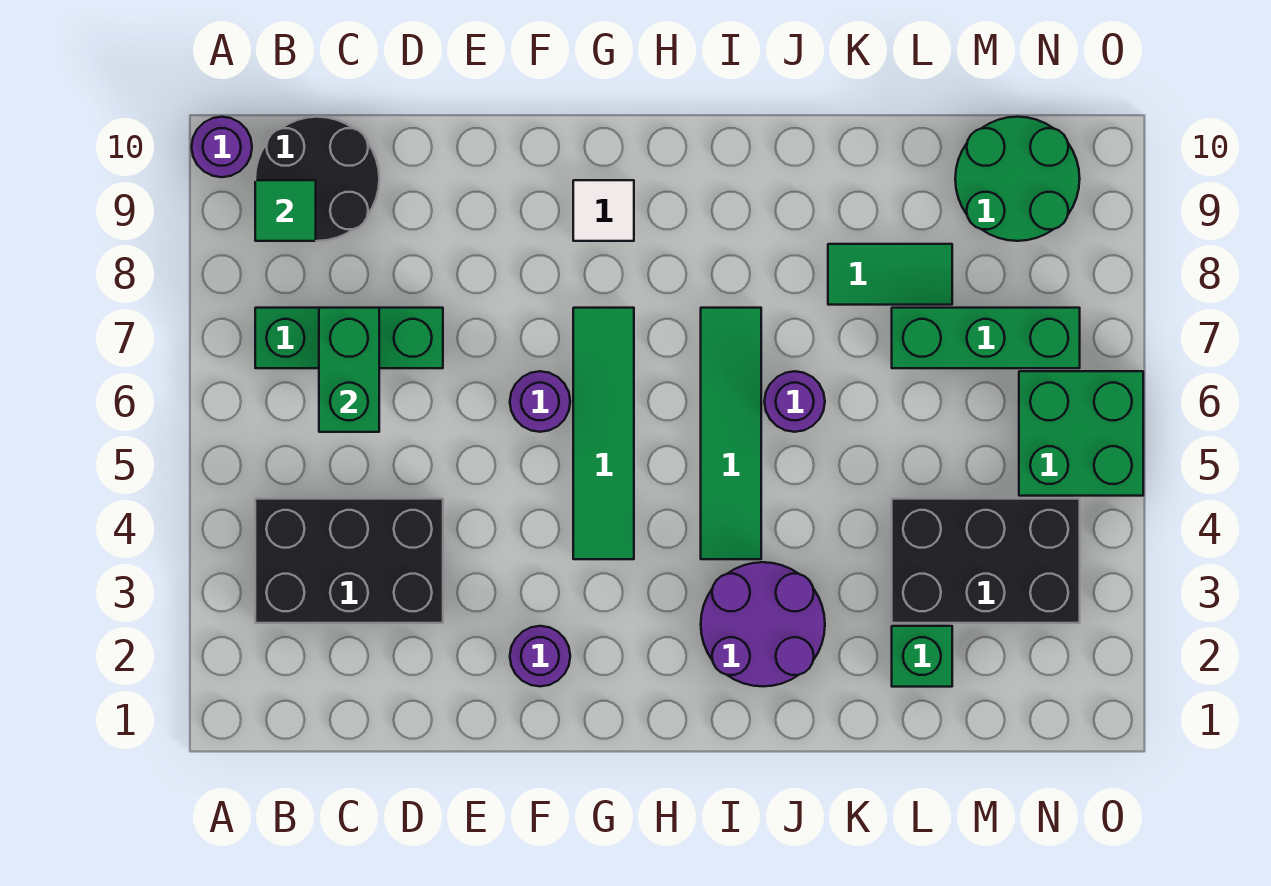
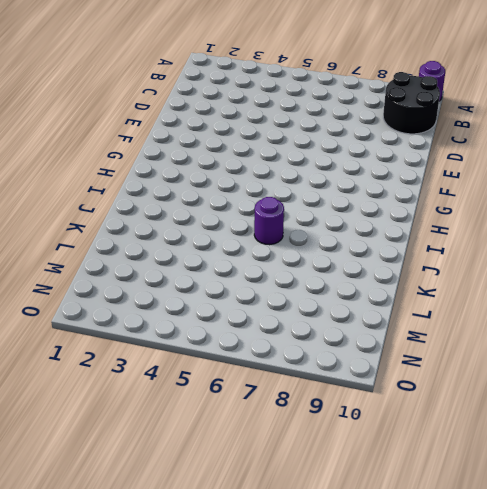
none -> black brick B3:D4 level 1
none -> green brick B7:D7 level 1
none -> purple round brick F2 level 1

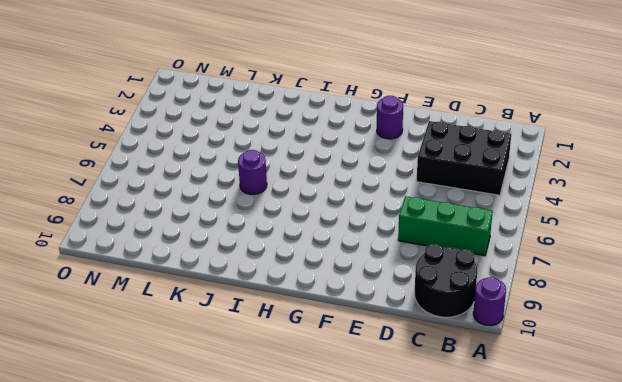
none -> purple round brick F6 level 1
none -> green tile G4:G7 level 1
none -> white tile G9 level 1

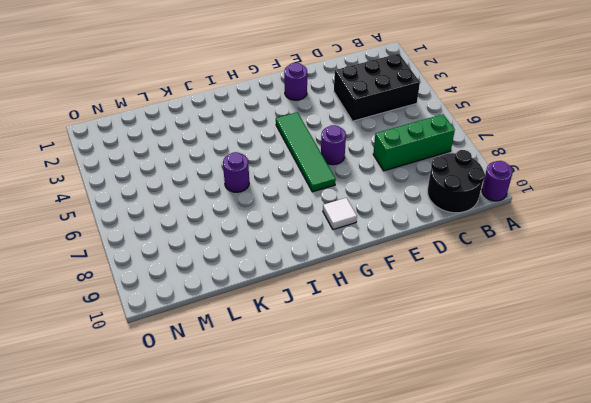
none -> purple round brick I2:J3 level 1
none -> green tile I4:I7 level 1
none -> green tile K8:L8 level 1

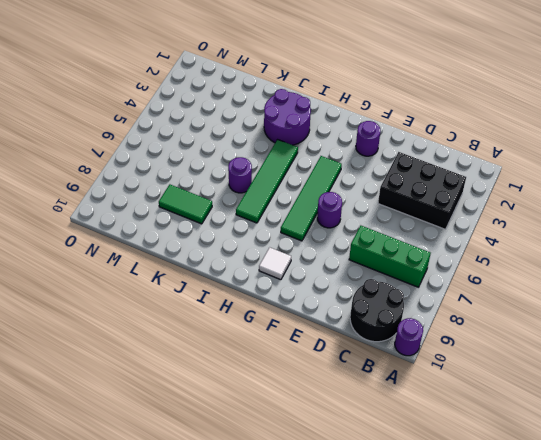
none -> green brick L2 level 1
none -> black brick L3:N4 level 1
none -> green brick L7:N7 level 1

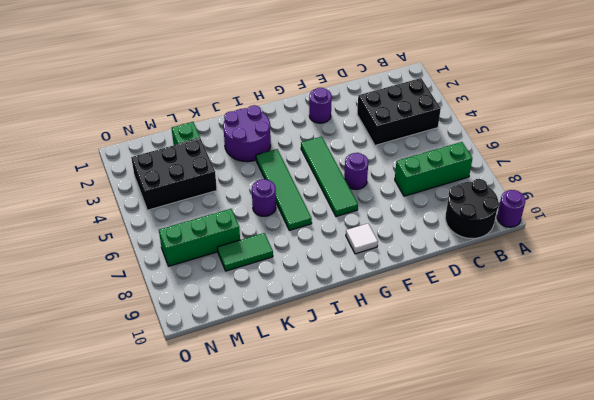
none -> green round brick M9:N10 level 1
none -> green brick N5:O6 level 1
none -> green tile B9 level 2

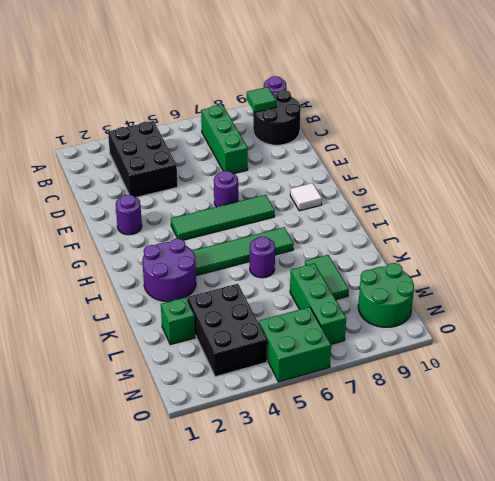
none -> green brick C6:C7 level 2

